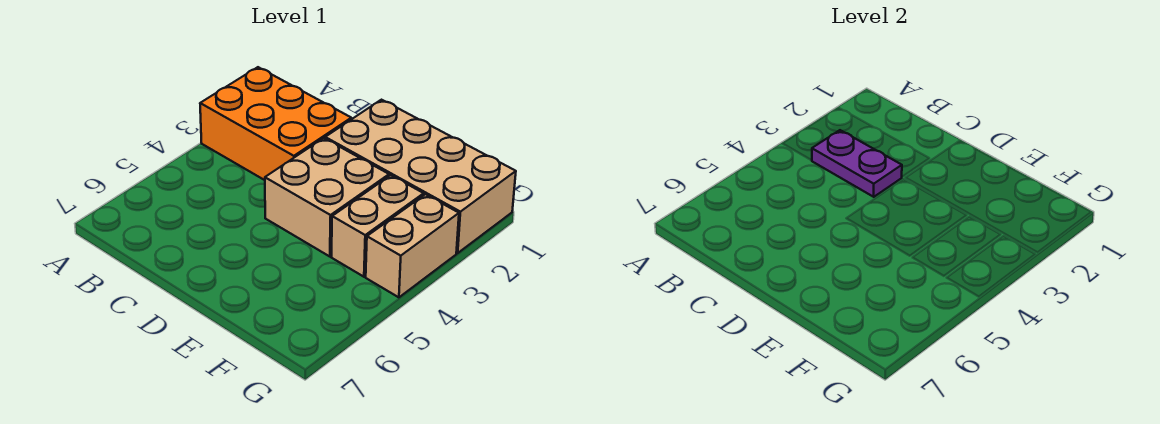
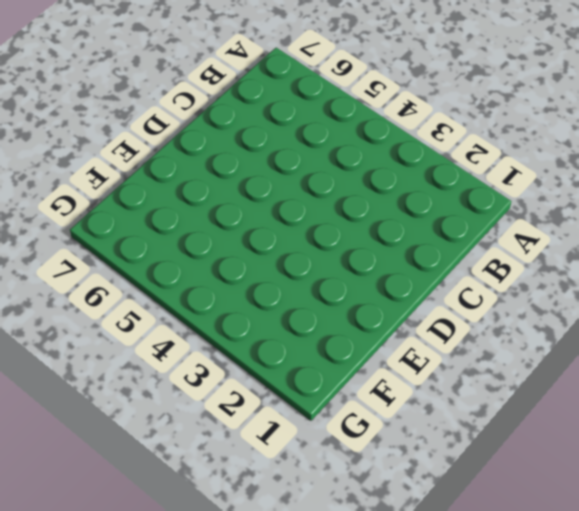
none -> orange brick A2:C3 level 1
none -> tan brick D1:G2 level 1

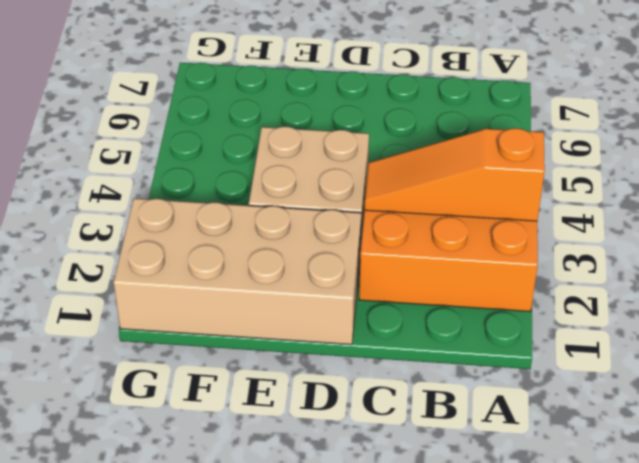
orange slope A3:C3 level 2 top A -> purple plate B3:C3 level 2
none -> tan brick F3:F4 level 1
none -> tan brick G3:G4 level 1

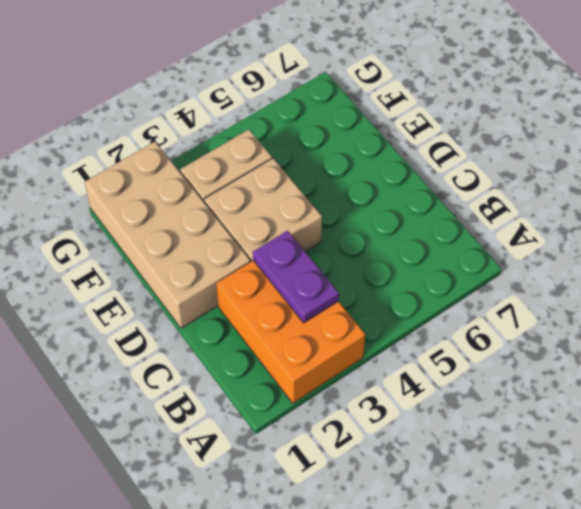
none -> tan brick G3:G4 level 1

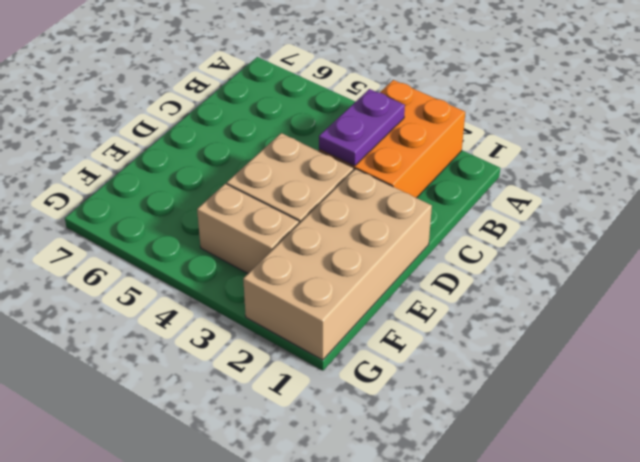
none -> tan brick G3:G4 level 1

